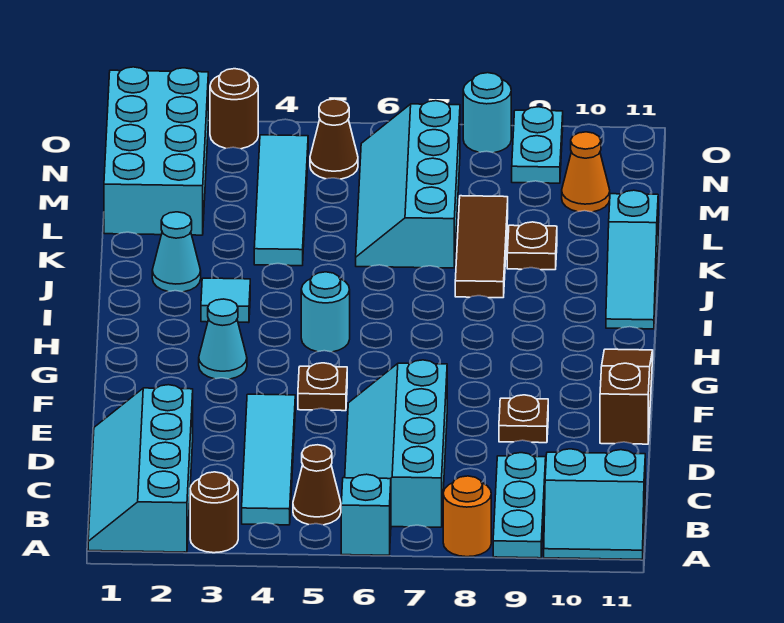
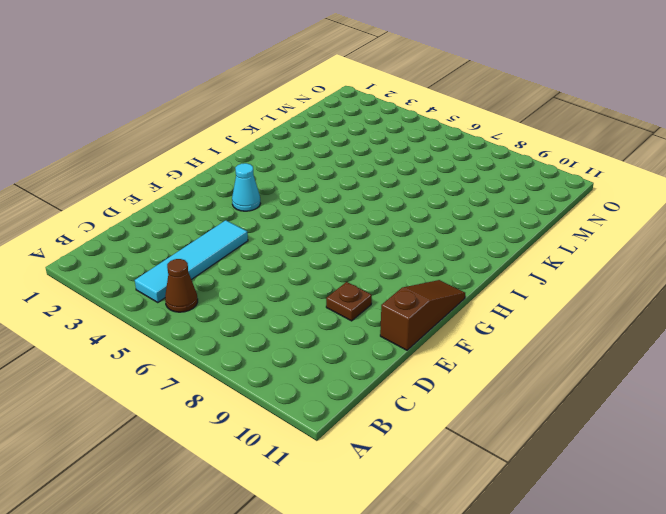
none -> cyan slope A1:D2 level 1 top 2
none -> brown round brick A3 level 1
none -> cyan brick A6 level 1

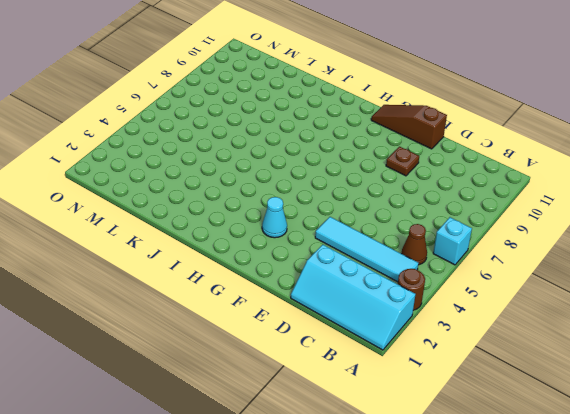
none -> orange round brick A8 level 1
none -> cyan plate A9:C9 level 1
none -> cyan slope A10:B11 level 1 top B

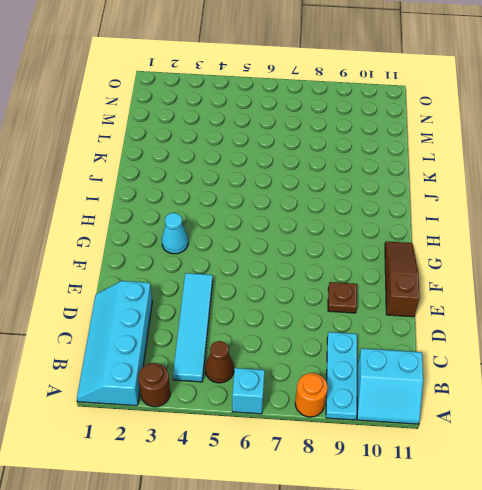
none -> cyan slope B6:E7 level 1 top 7
none -> brown plate F5 level 1
none -> cyan round brick H5 level 1

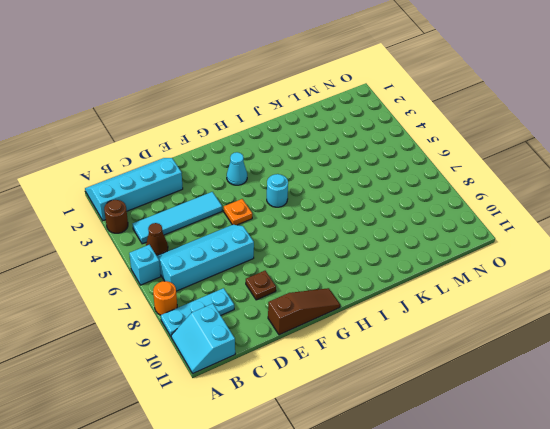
orange plate F5 level 1 -> brown plate F5 level 1
none -> cyan tile I3 level 1
none -> cyan slope I11:K11 level 1 top K
none -> cyan cone J2 level 1

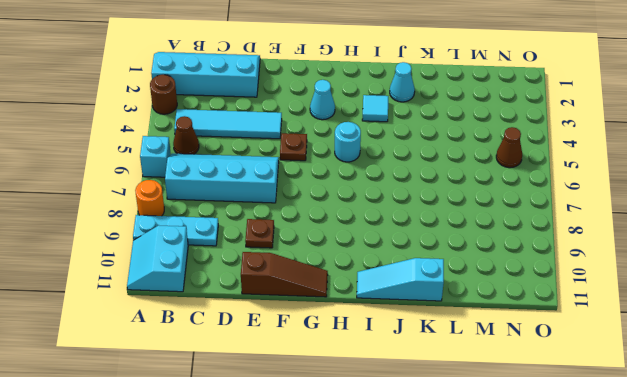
none -> brown tile J8:L8 level 1
none -> cyan tile K4:N4 level 1
none -> cyan slope K6:N7 level 1 top 7

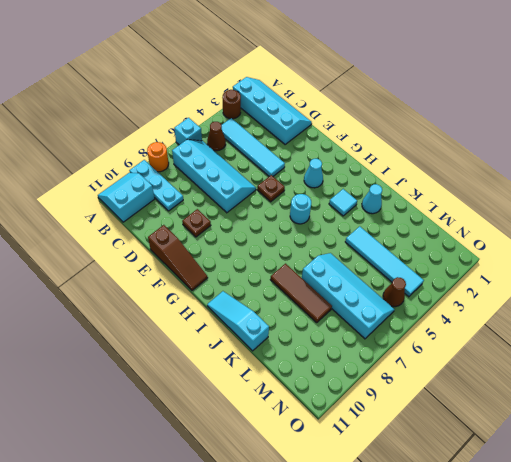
none -> brown plate K9 level 1
none -> cyan brick L1:O2 level 1
none -> orange cone M10 level 1

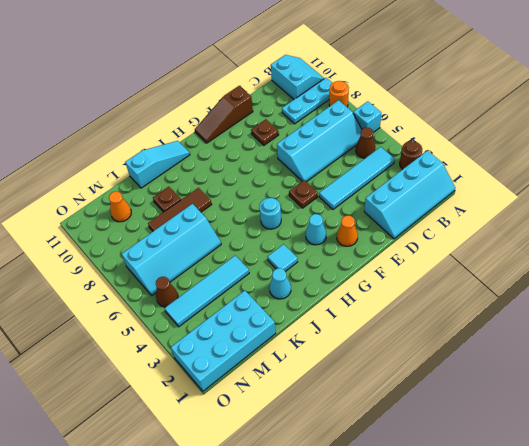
orange cone F2 level 1 -> none
none -> cyan plate N9:O9 level 1
none -> brown round brick O3 level 1
none -> cyan round brick O8 level 1

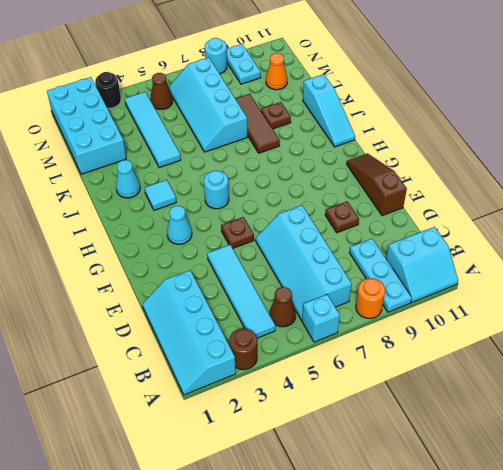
black round brick O3 level 1 -> brown round brick O3 level 1

